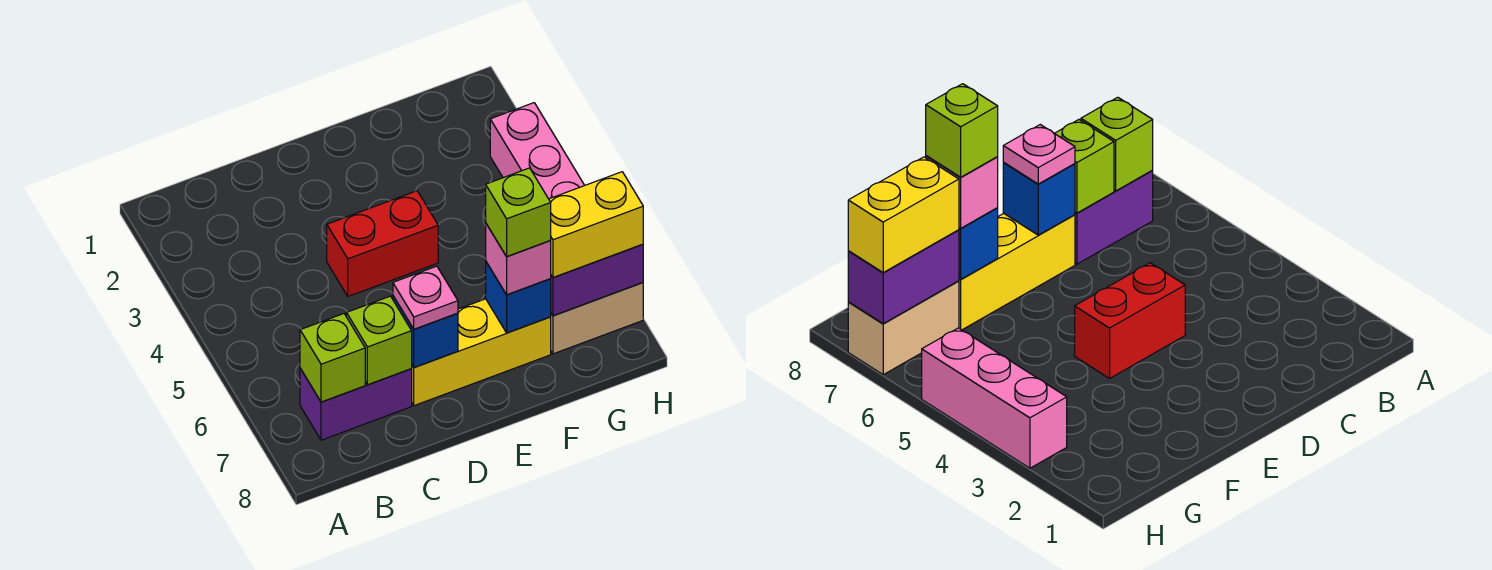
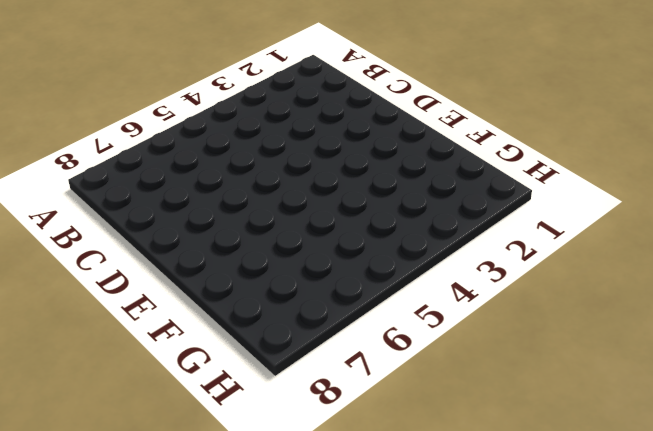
none -> purple brick B7:C7 level 1
none -> red brick D4:E4 level 1
none -> yellow brick D7:F7 level 1

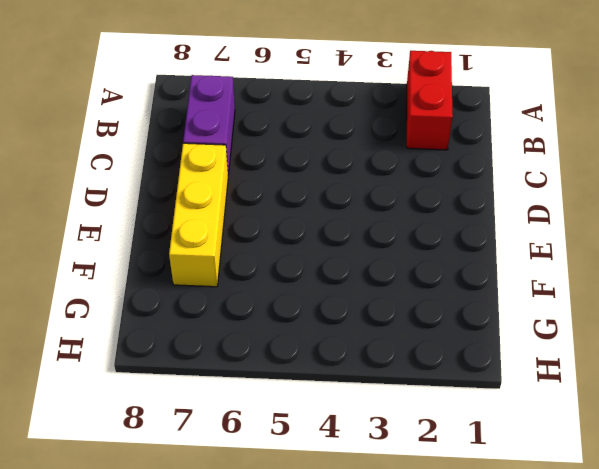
red brick A2:B2 level 1 -> red brick D4:E4 level 1
none -> tan brick G7:H7 level 1
none -> pink brick H3:H5 level 1
none -> lime brick B7 level 2

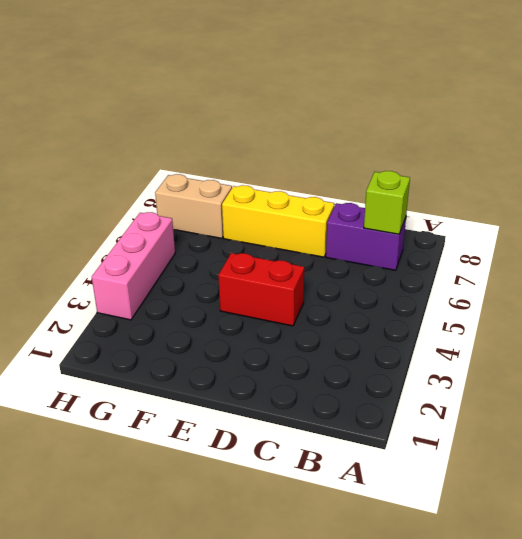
none -> lime brick C7 level 2
none -> blue brick D7 level 2
none -> blue brick F7 level 2

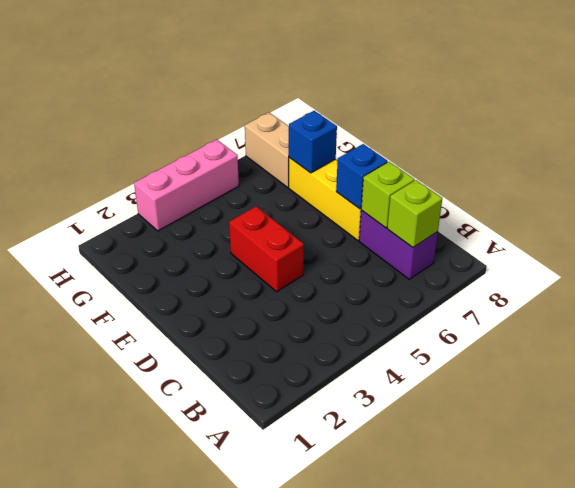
none -> purple brick G7:H7 level 2
none -> pink plate D7 level 3
none -> pink brick F7 level 3

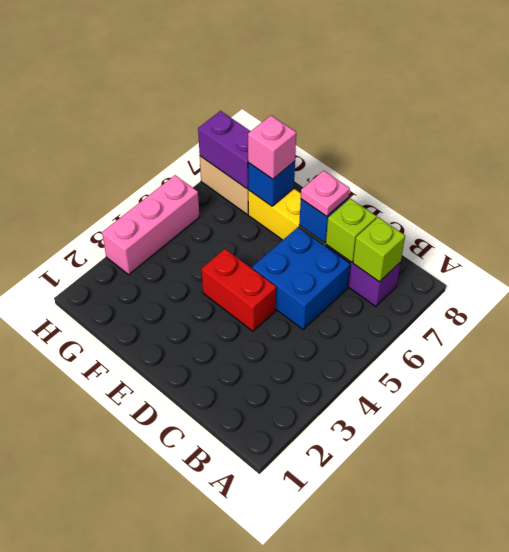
blue brick C5:D6 level 1 -> none
none -> yellow brick G7:H7 level 3
none -> lime brick F7 level 4

